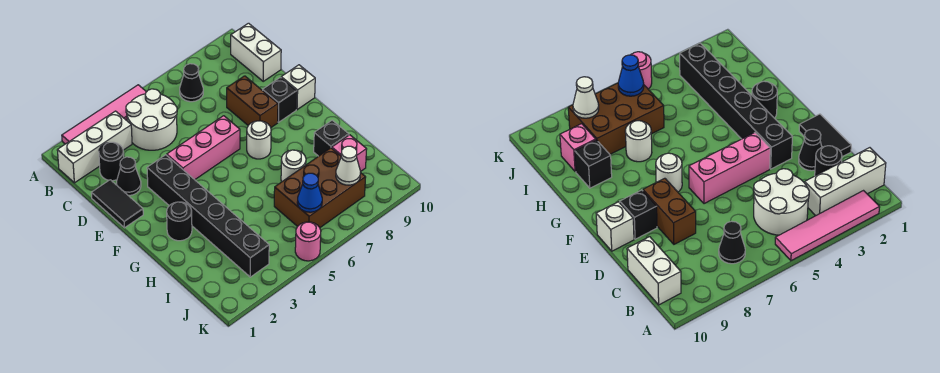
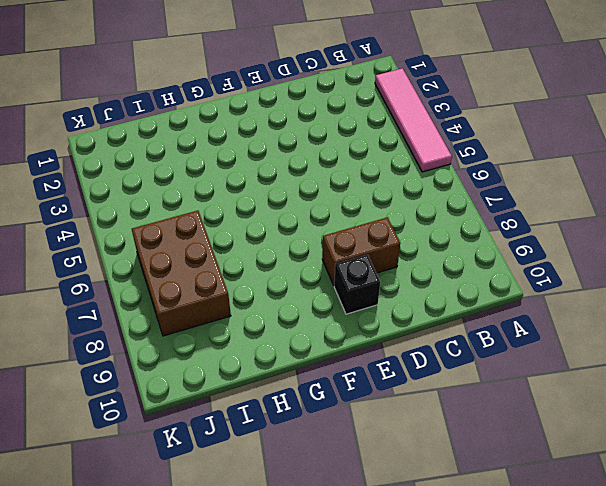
none -> white brick B1:B3 level 1
none -> white round brick B4:C5 level 1
none -> black cone B7 level 1

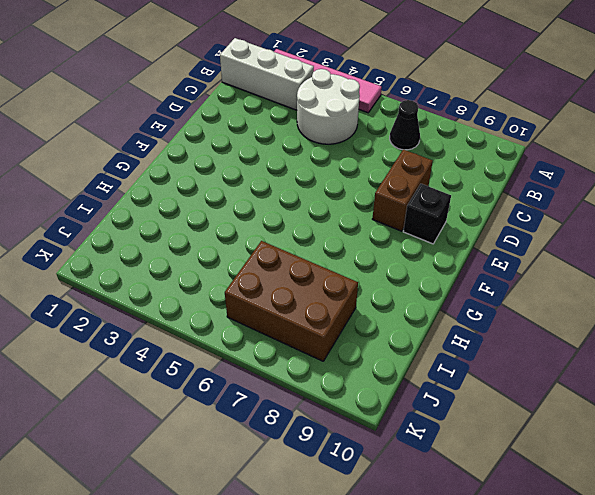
none -> white brick B10:C10 level 1
none -> black round brick C2 level 1
none -> black tile D1:E1 level 1

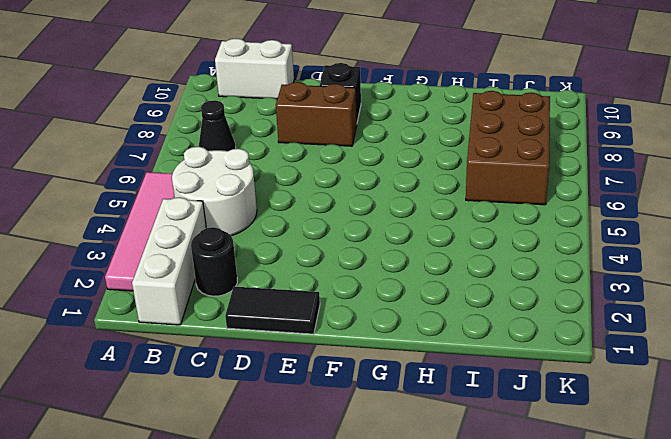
none -> black cone D2 level 1
none -> black brick E3:J3 level 1
none -> pink brick E4:E6 level 1

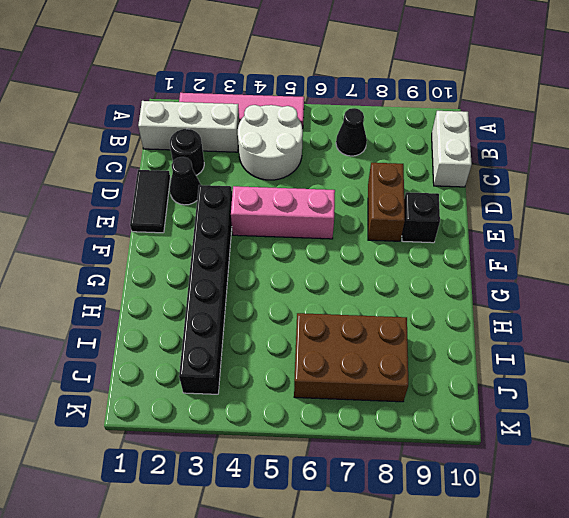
none -> white brick E10 level 1
none -> white round brick F7 level 1
none -> black round brick G2 level 1

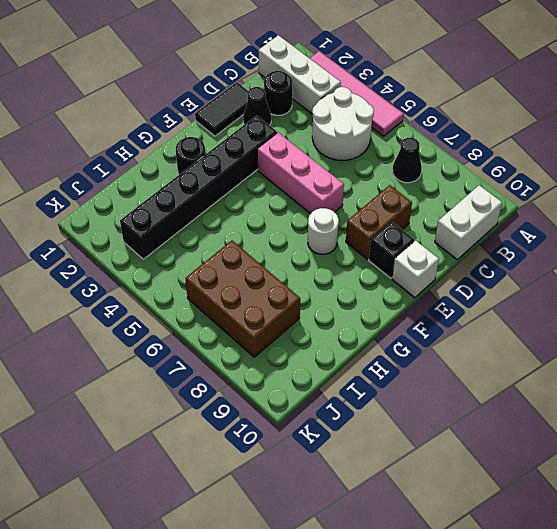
none -> white round brick H7 level 1
none -> black brick H9 level 1
none -> pink brick I9 level 1

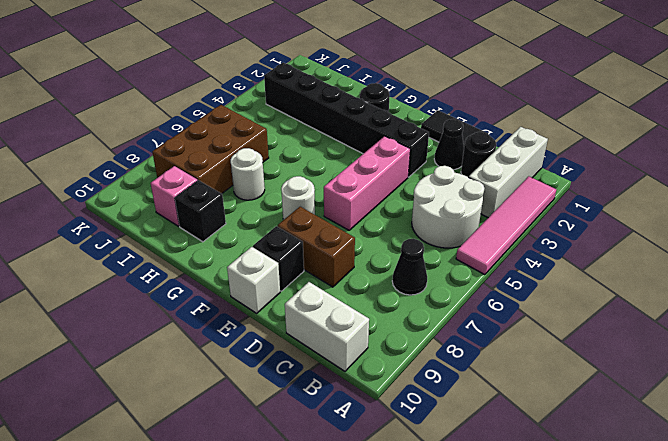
none -> pink round brick K5 level 1
none -> blue cone J6 level 2
none -> white cone J8 level 2

